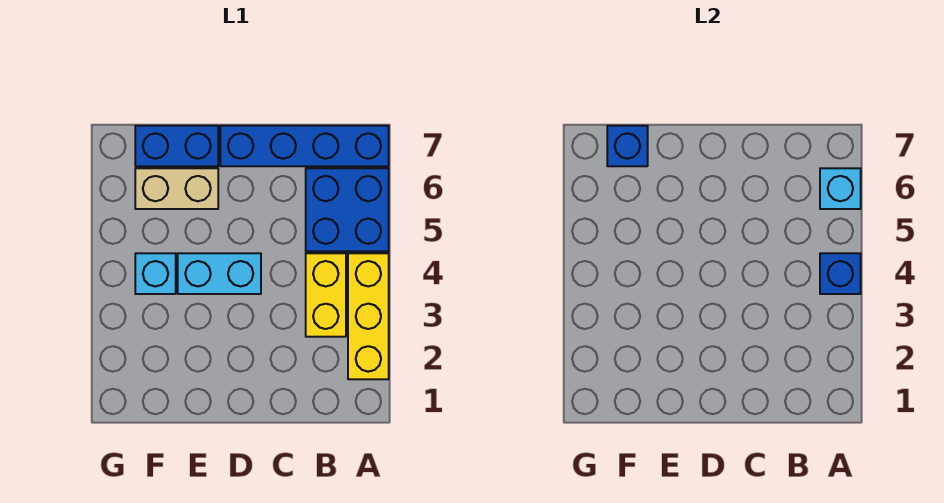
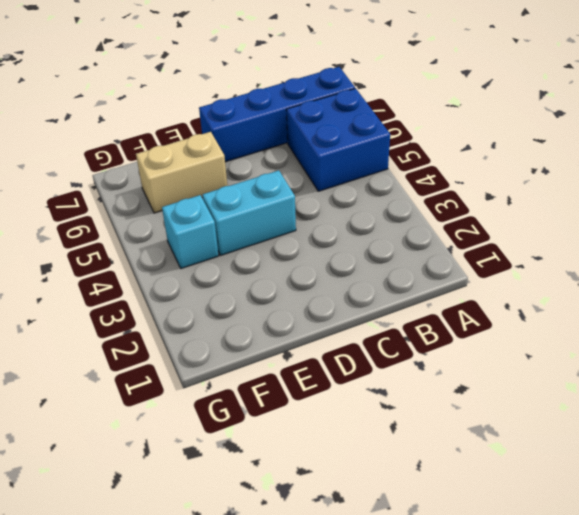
none -> yellow brick A2:A4 level 1
none -> yellow brick B3:B4 level 1

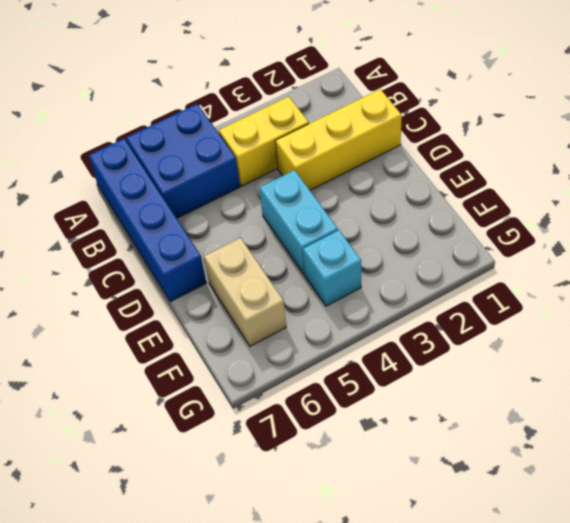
yellow brick C1:C3 level 1 -> yellow brick A2:A4 level 1
none -> blue brick E7:F7 level 1
none -> blue brick A4 level 2

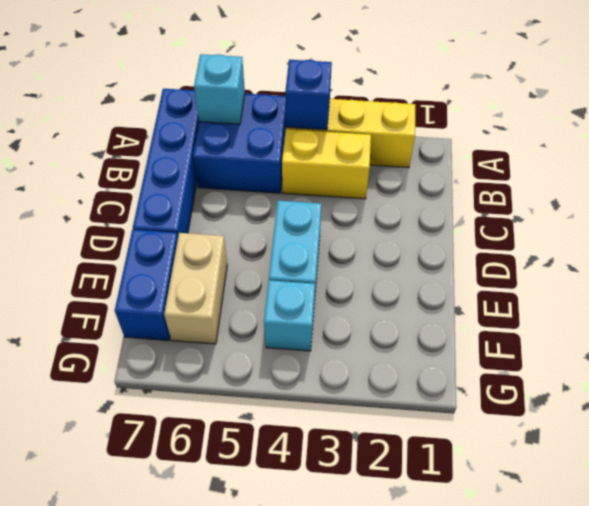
none -> blue brick F7 level 2

